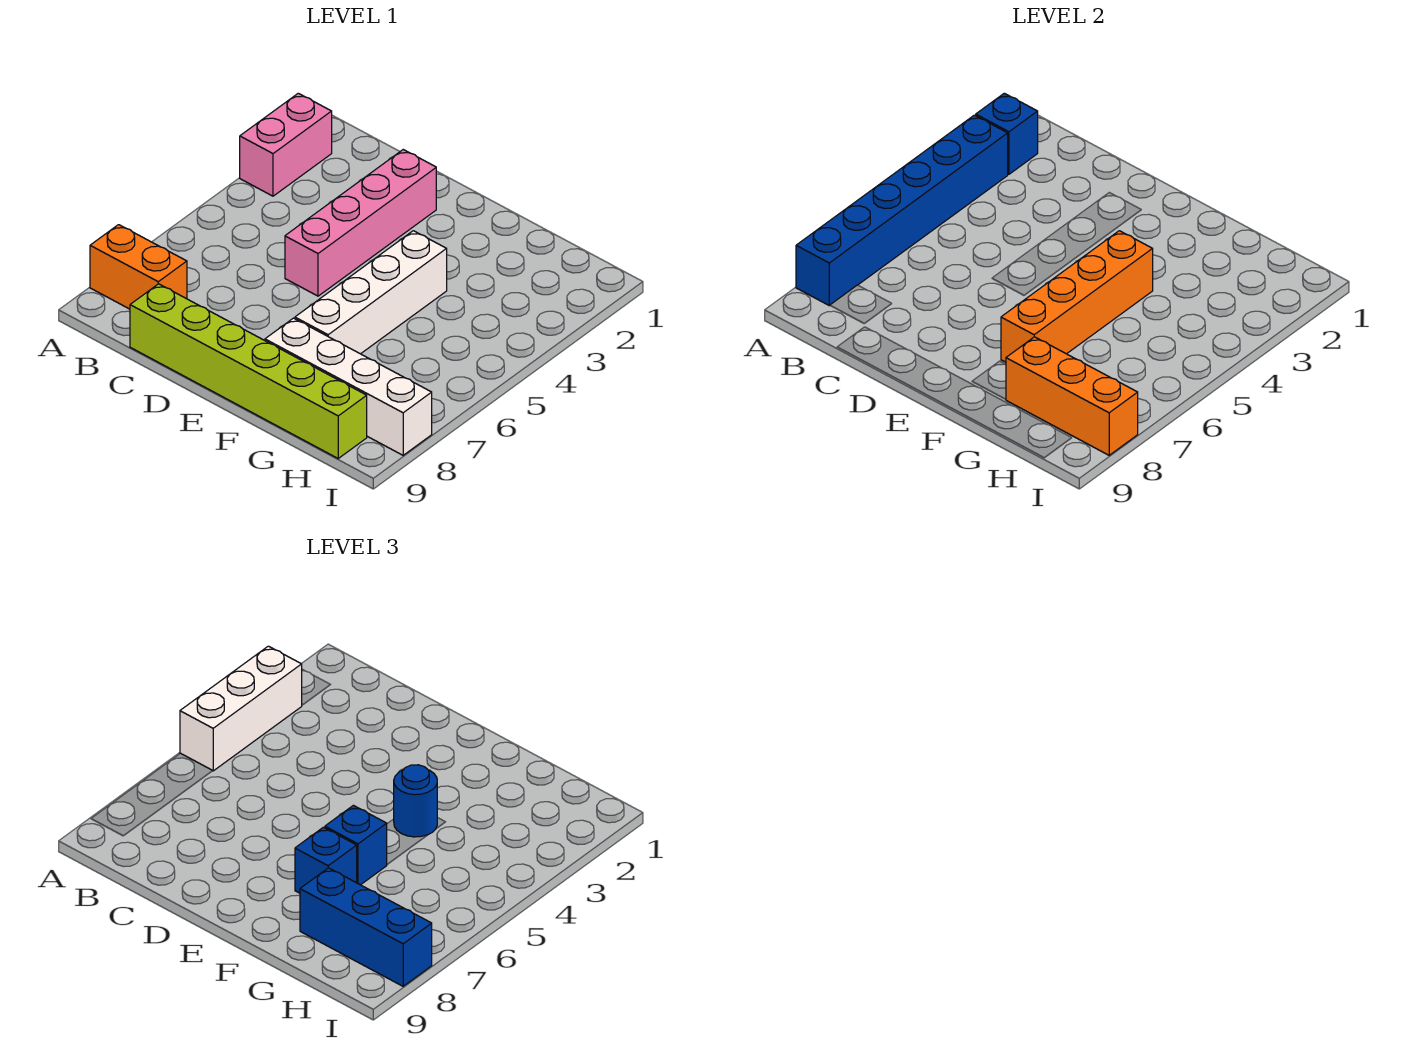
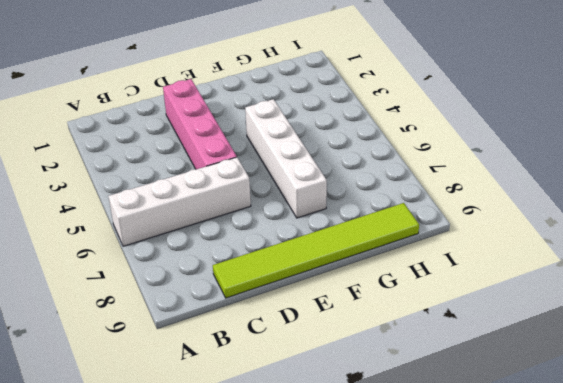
white brick A6:D6 level 1 -> white brick F8:I8 level 1
lime tile C9:H9 level 1 -> lime brick C9:H9 level 1
none -> pink brick A2:A3 level 1
none -> orange brick A8:B8 level 1
none -> blue brick A2 level 2

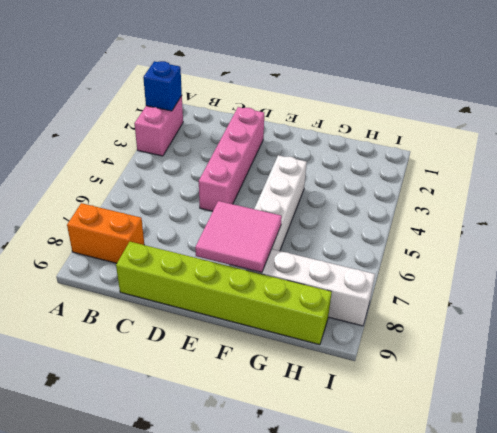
pink tile E7:F8 level 2 -> orange brick F4:F7 level 2
none -> blue brick A3:A8 level 2
none -> orange brick G8:I8 level 2
none -> white brick A3:A5 level 3

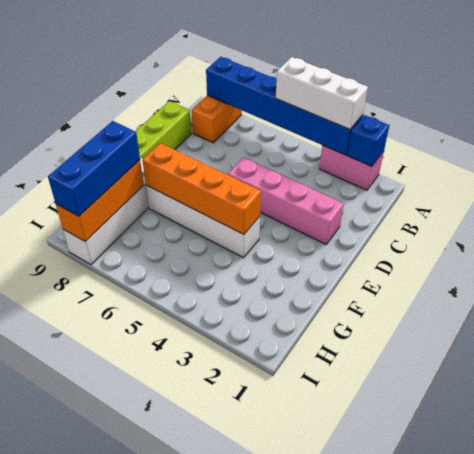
none -> blue round brick F4 level 3
none -> blue brick F6 level 3
none -> blue brick F7 level 3

